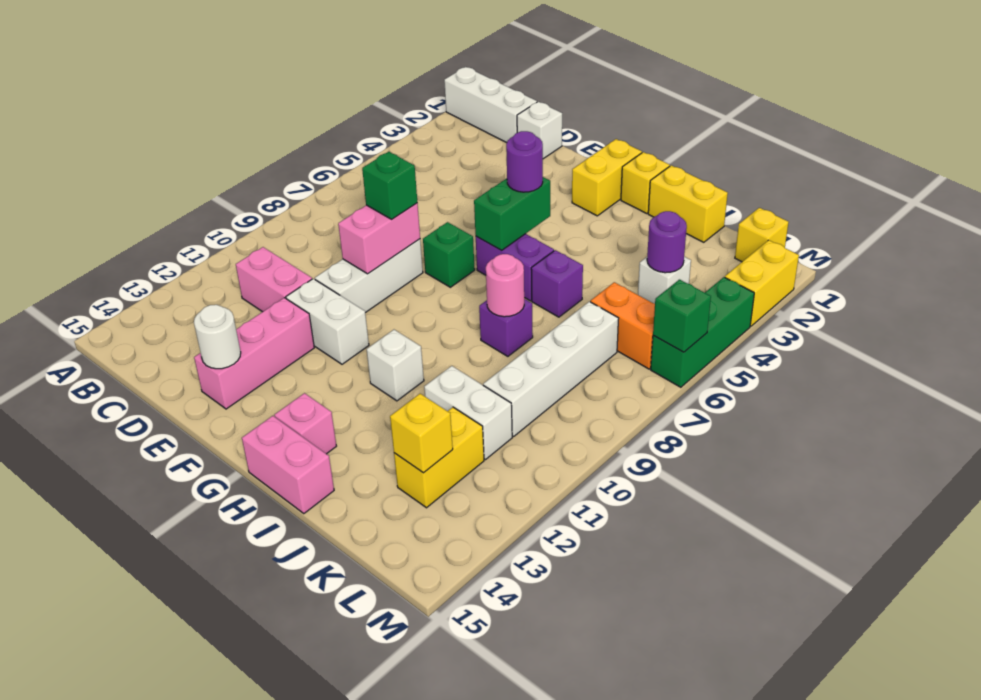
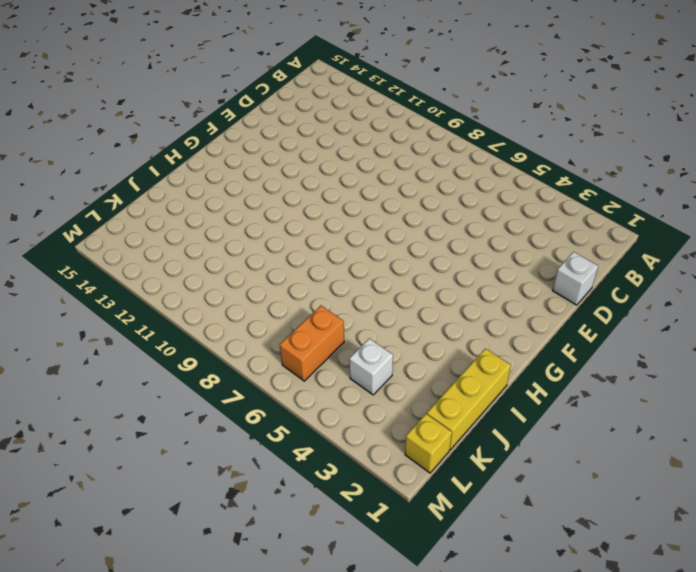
yellow brick I1:K1 level 1 -> yellow brick I1:J1 level 1
none -> white brick A1:C1 level 1
none -> pink brick C11:D11 level 1
none -> white brick E8:E10 level 1
none -> white brick E11:F11 level 1

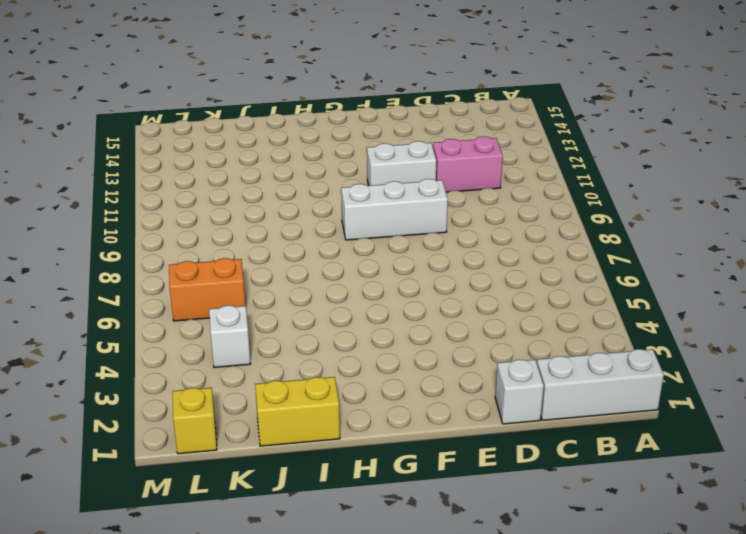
white brick E9:G9 level 1 -> white brick E8:E10 level 1
none -> pink brick E12:E14 level 1
none -> green brick F7 level 1
none -> yellow brick G1:G2 level 1
none -> purple brick G6:H6 level 1

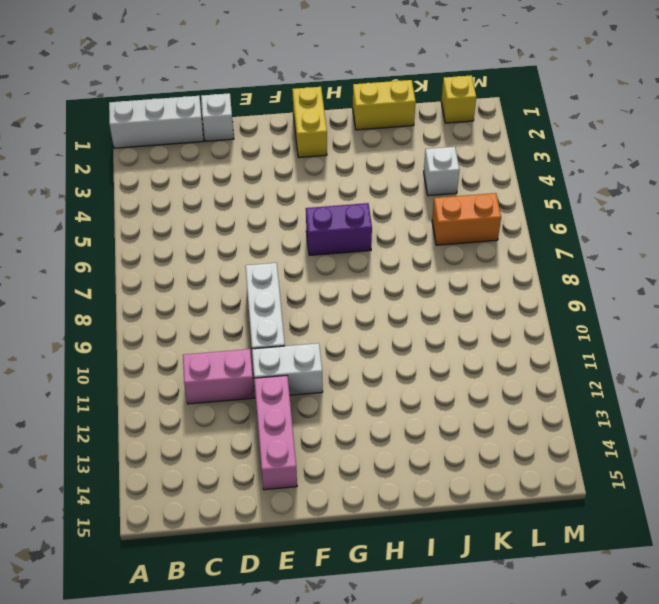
none -> green brick F7 level 1
none -> yellow brick H1 level 1
none -> white brick H11 level 1
none -> pink brick H14 level 1

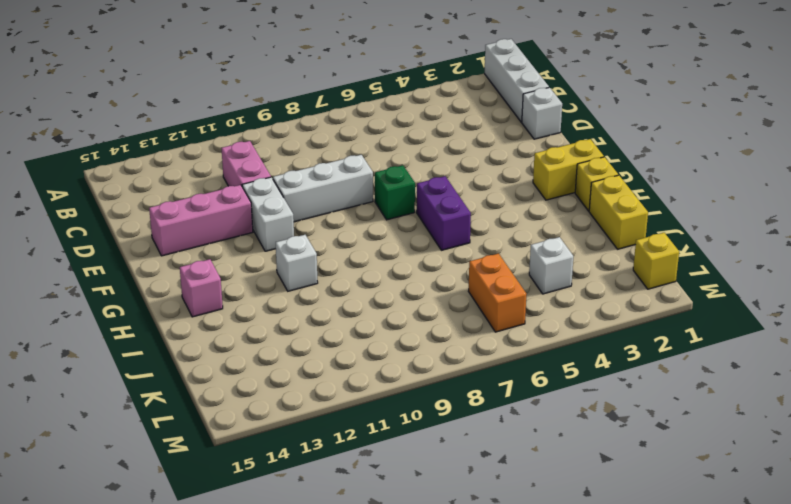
none -> pink brick H15:I15 level 1
none -> purple brick I6 level 1
none -> purple brick I8 level 1
none -> white brick J11:K11 level 1

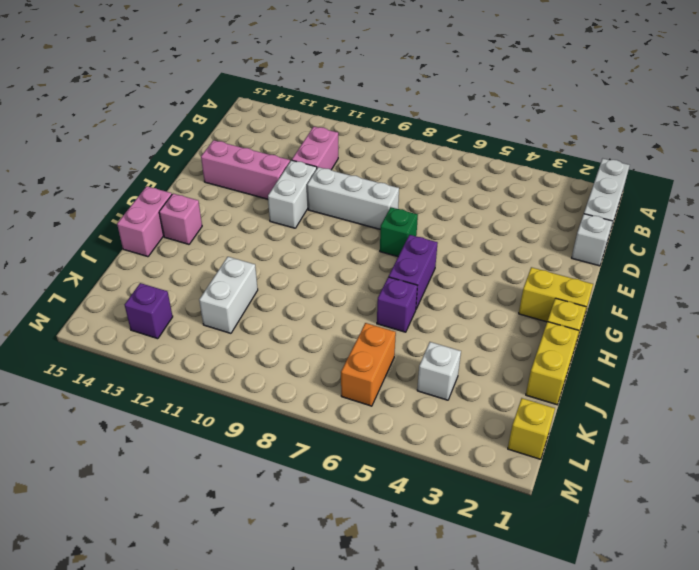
purple brick L13 level 1 -> purple brick I8 level 1
none -> white brick H11 level 1
none -> white brick K7:K10 level 1
none -> yellow brick K12:K13 level 1
none -> yellow brick M2:M3 level 1

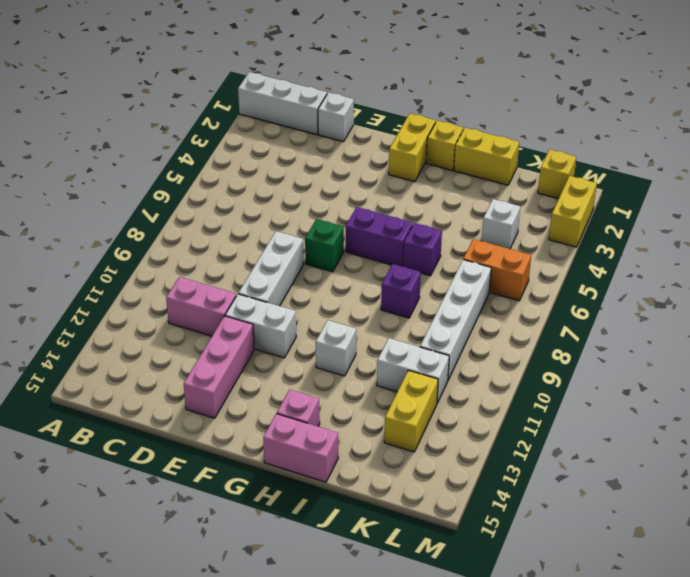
none -> green brick M4:M6 level 1
none -> pink brick E8:E9 level 2
none -> white round brick E14 level 2
none -> green brick G5:G6 level 2

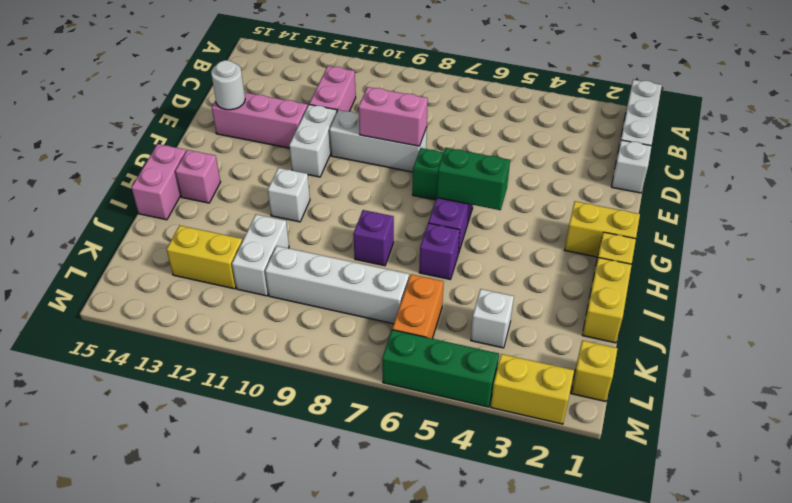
none -> pink round brick I8 level 2
none -> purple round brick K4 level 2
none -> yellow brick K13 level 2
none -> green brick M6 level 2

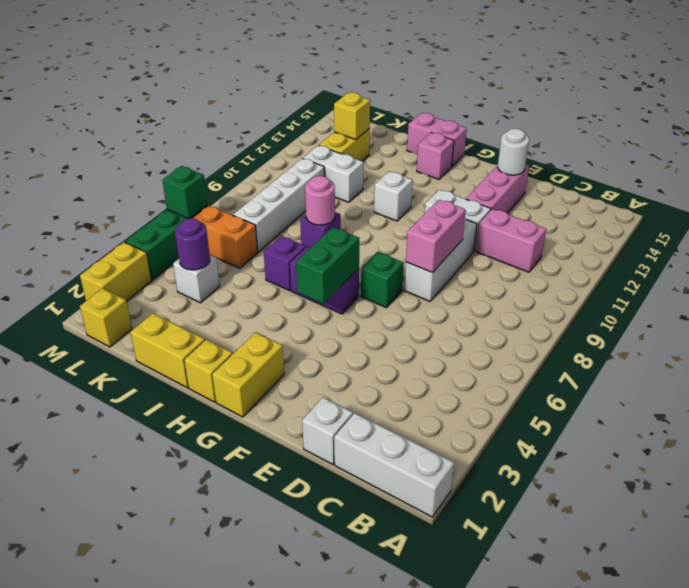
none -> green brick E8 level 3
none -> purple round brick G5 level 3

